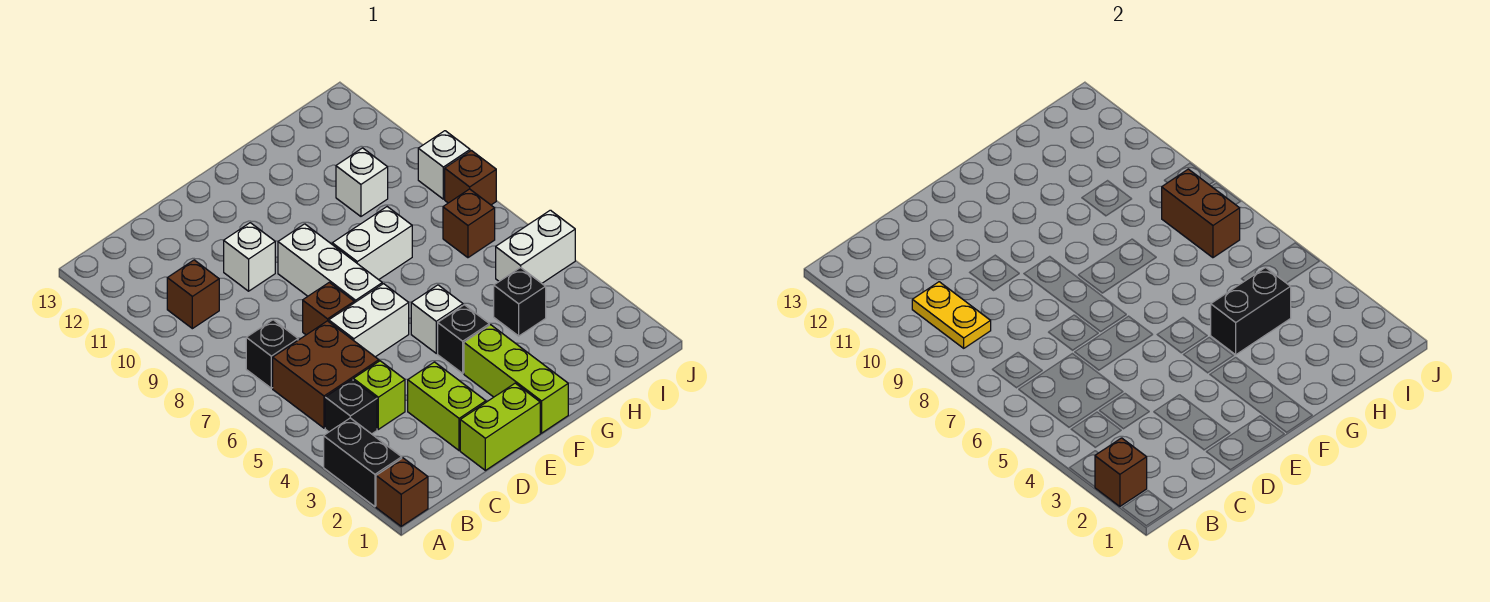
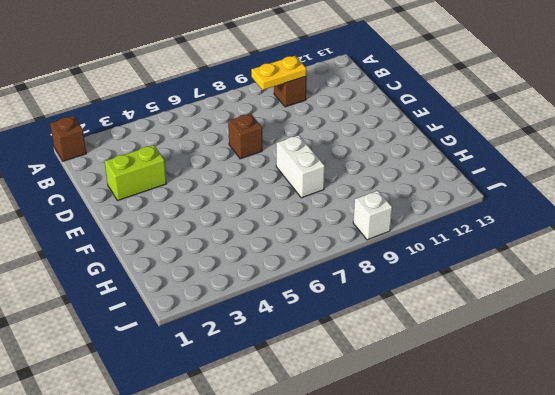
none -> black brick A2:A3 level 1
none -> black brick B4 level 1
none -> brown brick B5:C6 level 1

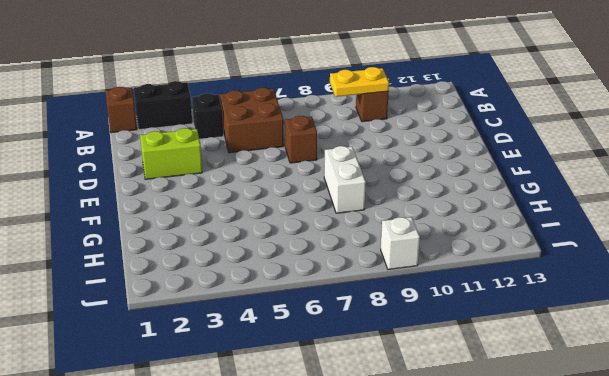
none -> black brick B7 level 1
none -> lime brick C4 level 1
none -> lime brick D1:E1 level 1

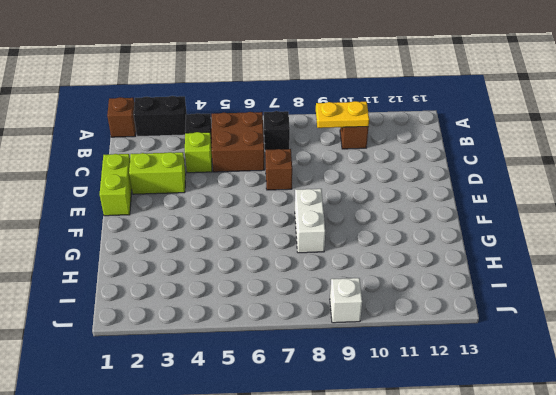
none -> white brick D6:E6 level 1
none -> white brick D10 level 1
none -> white brick E7:E9 level 1

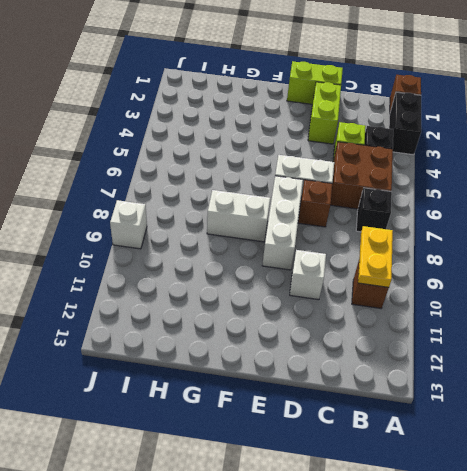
none -> lime brick F1:F3 level 1
none -> black brick F4 level 1
none -> white brick F5 level 1

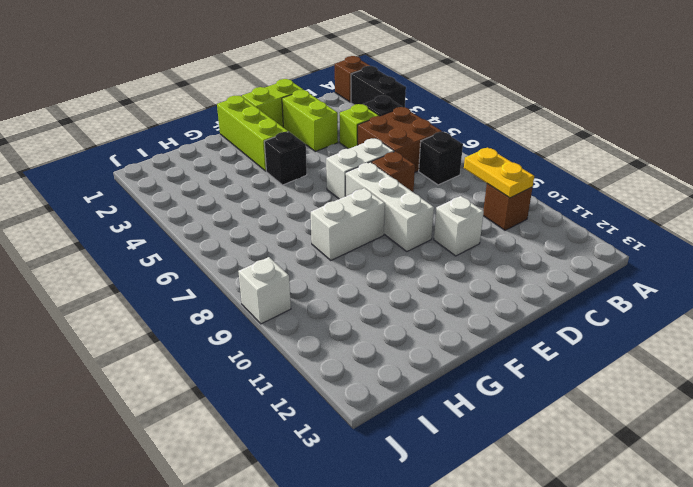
none -> white brick F5 level 1
none -> black brick H4 level 1
none -> white brick H10 level 1

